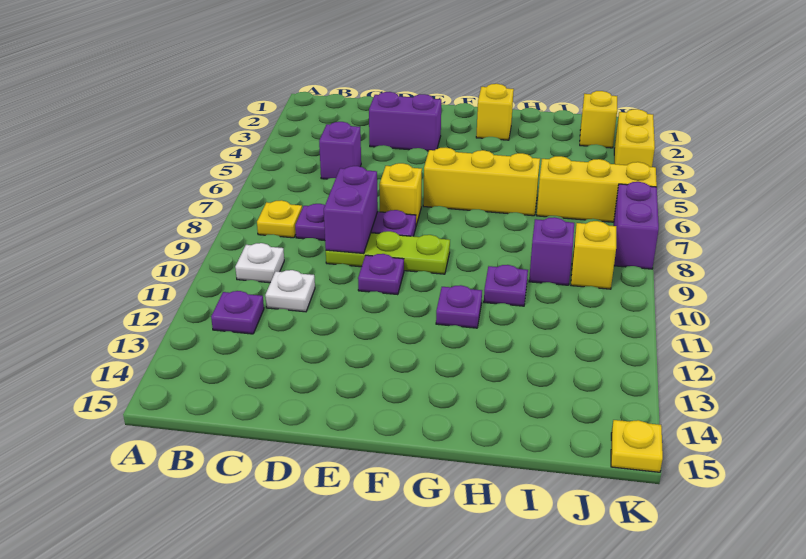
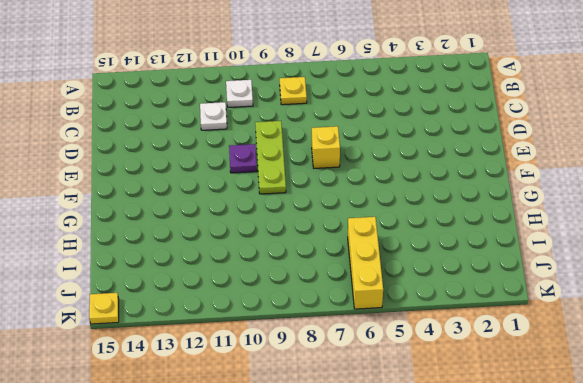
none -> purple plate B12 level 1
none -> purple brick C5 level 1
none -> purple plate C8:E8 level 1

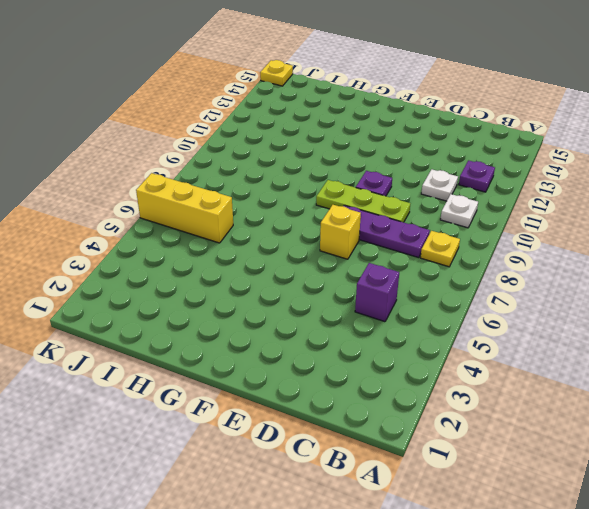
none -> purple brick D3:E3 level 1
none -> yellow brick F6:H6 level 1
none -> yellow brick G2 level 1

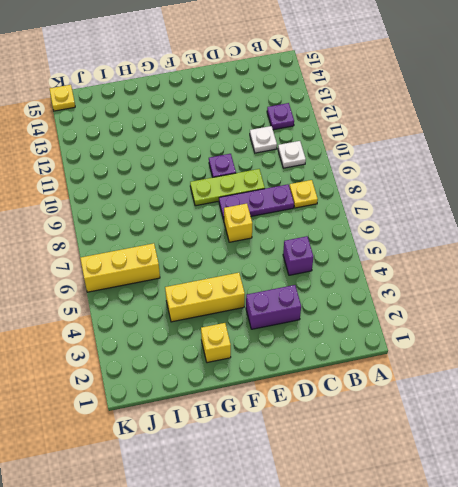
yellow brick F4:H4 level 1 -> yellow brick F6:H6 level 1
none -> purple plate G11 level 1
none -> purple plate H10 level 1
none -> purple brick I9 level 1

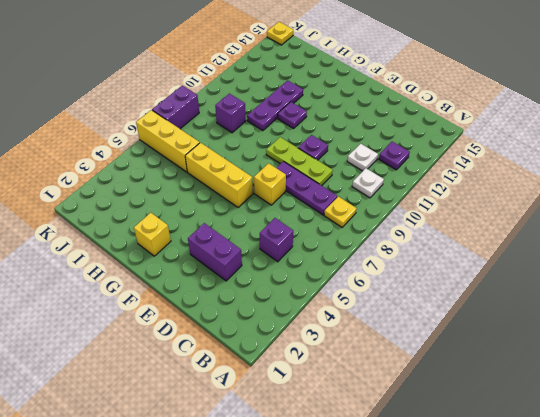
purple plate H10:H12 level 1 -> purple plate H10 level 1
none -> yellow brick J2 level 1
none -> yellow brick J9 level 1
none -> yellow brick K3:K4 level 1

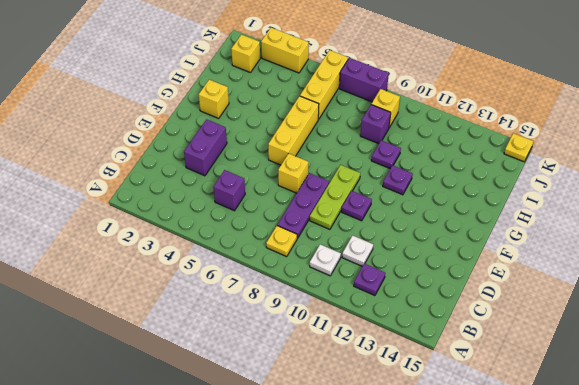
none -> purple brick D8:D9 level 2

